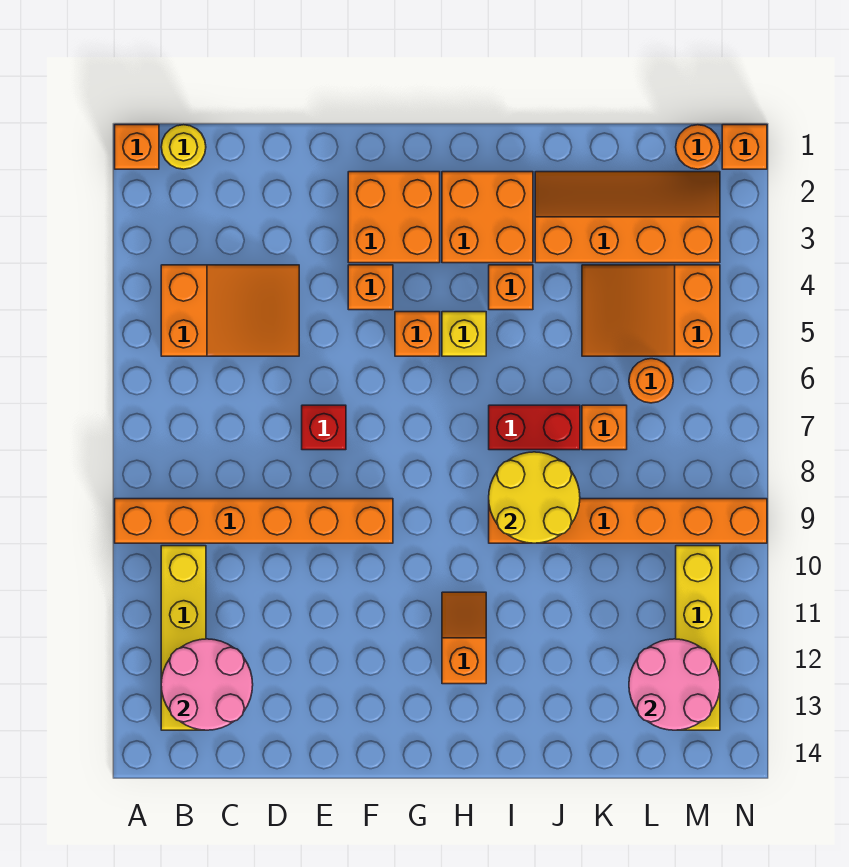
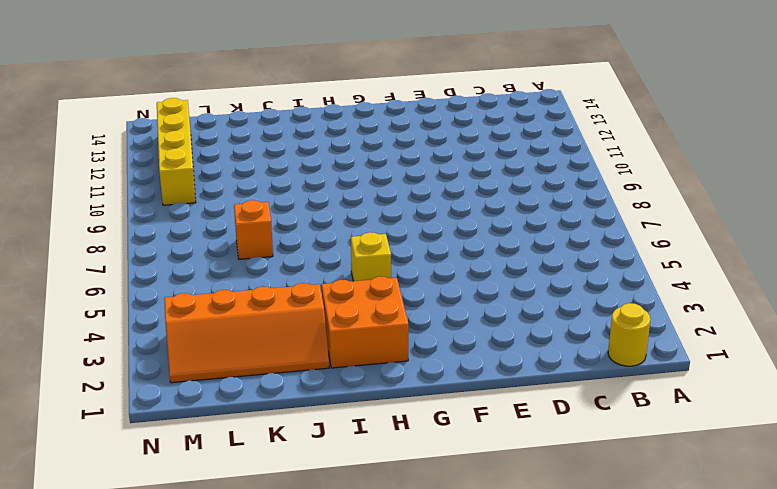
none -> orange brick A1 level 1
none -> orange brick A9:F9 level 1
none -> orange slope B4:D5 level 1 top B

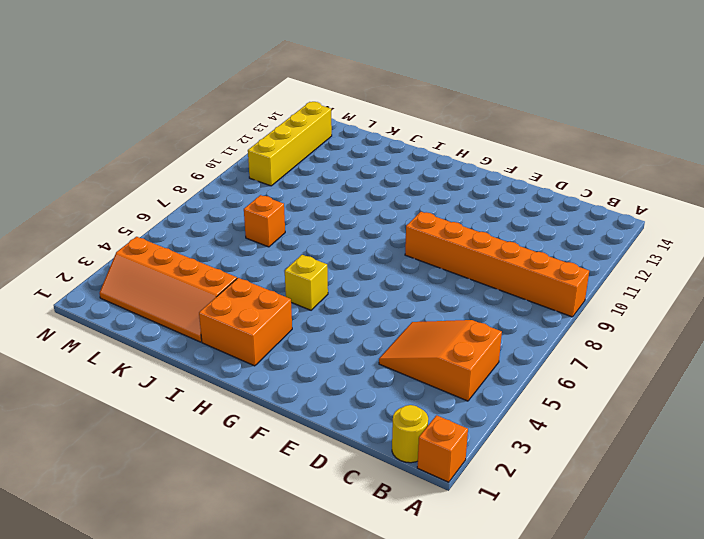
none -> yellow brick B10:B13 level 1
none -> red brick E7 level 1
none -> orange brick F2:G3 level 1

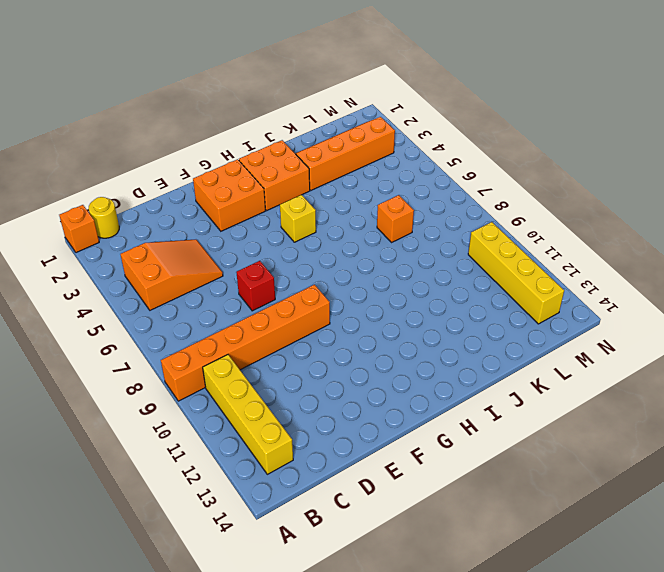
none -> orange brick F4 level 1
none -> orange brick G5 level 1
none -> orange slope H11:H12 level 1 top 12

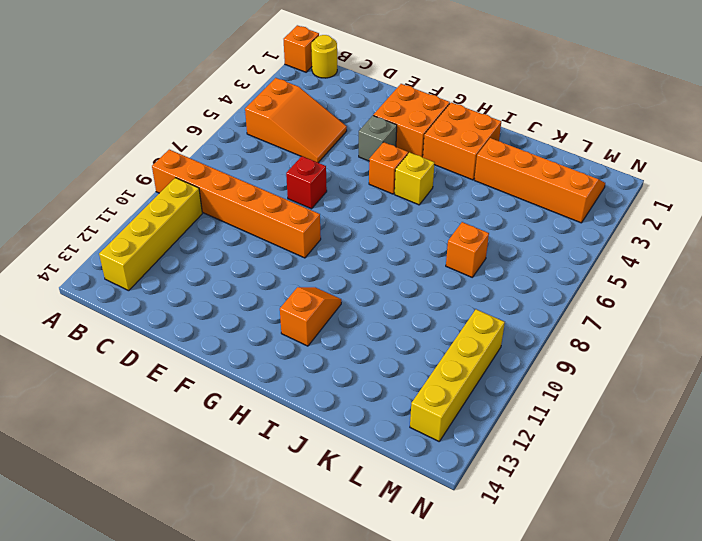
grey brick F4 level 1 -> orange brick F4 level 1
none -> orange brick I4 level 1
none -> red brick I7:J7 level 1
none -> orange brick I9:N9 level 1

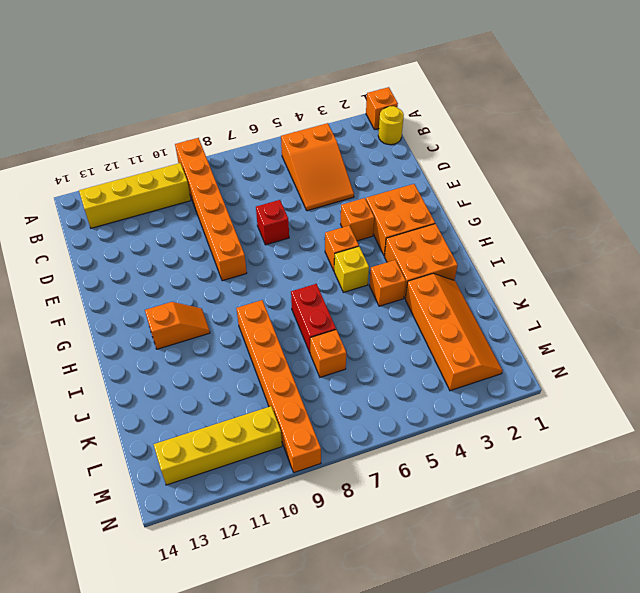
none -> orange slope K4:M5 level 1 top M
none -> orange round brick L6 level 1
none -> orange round brick M1 level 1

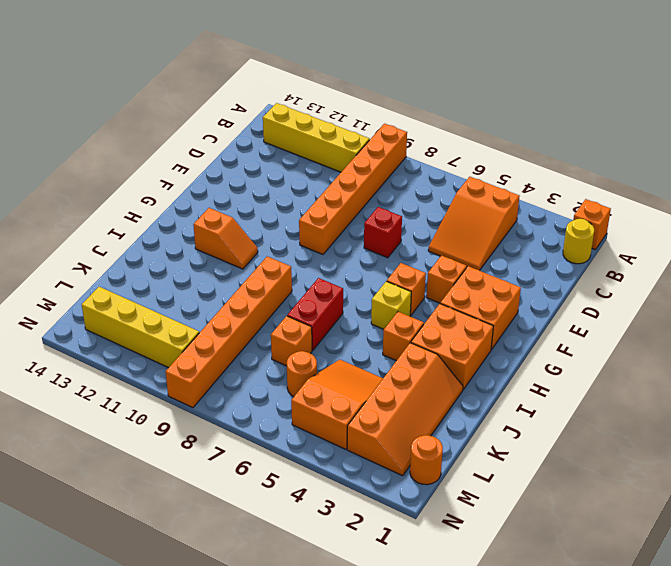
none -> orange brick N1 level 1
none -> pink round brick B12:C13 level 2
none -> yellow round brick I8:J9 level 2

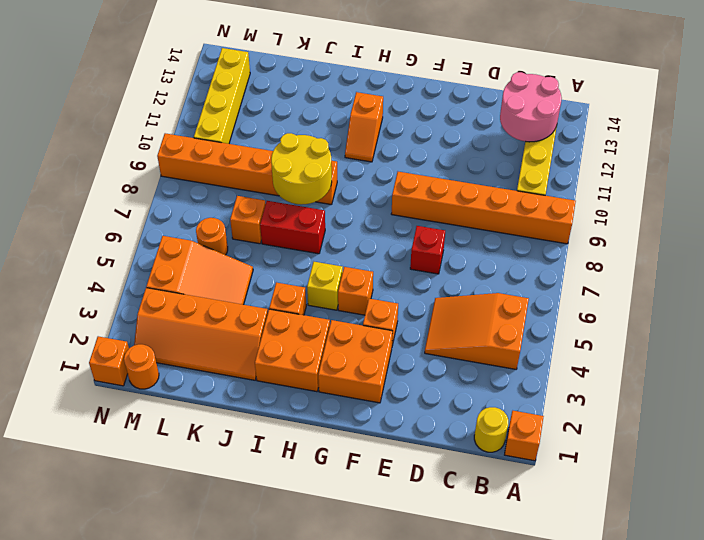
none -> pink round brick L12:M13 level 2

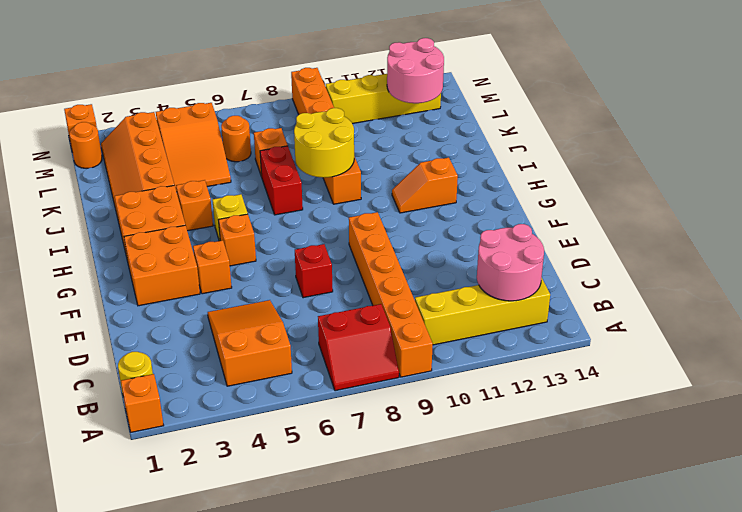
red slope A7:B8 level 1 top B -> none

